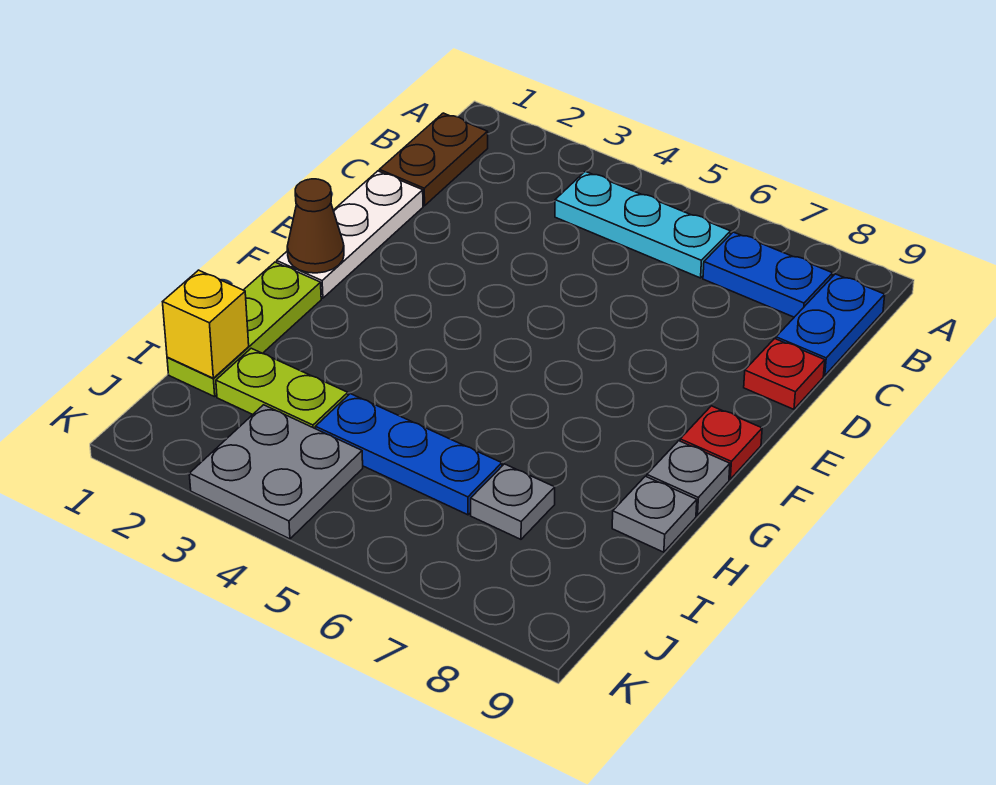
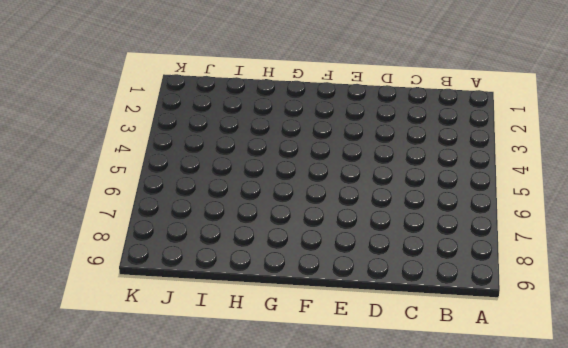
none -> brown plate B1:C1 level 1
none -> cyan plate B4:B6 level 1
none -> blue plate B7:B8 level 1

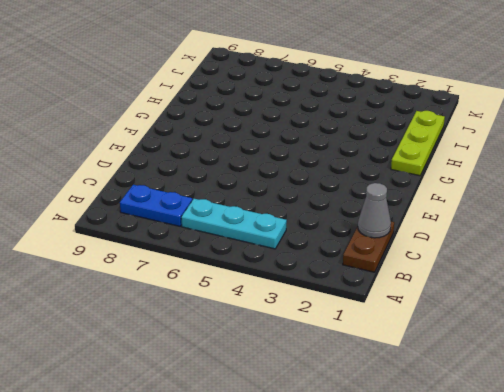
grey cone C1 level 2 -> none
none -> blue plate B9:C9 level 1
none -> white plate D1:F1 level 1
none -> red plate D9 level 1

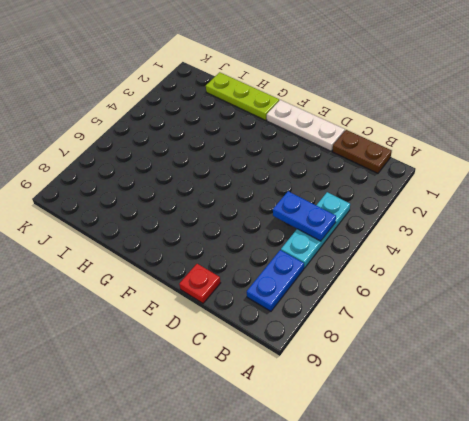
blue plate B5:C5 level 2 -> blue plate B9:C9 level 1
none -> red plate F9 level 1
none -> grey plate G9 level 1
none -> grey plate H9 level 1

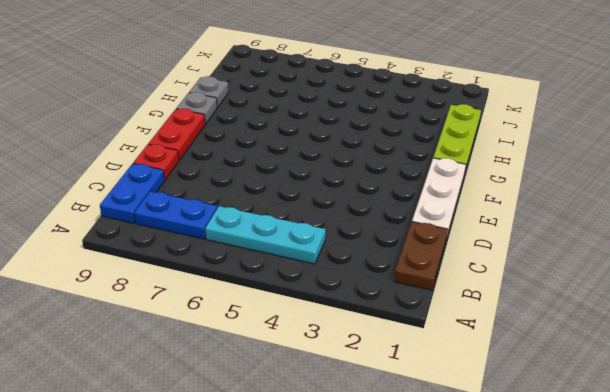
red plate E9:F9 level 1 -> red plate F9 level 1
none -> lime plate I2:I3 level 1
none -> blue plate I4:I6 level 1
none -> grey plate I7 level 1

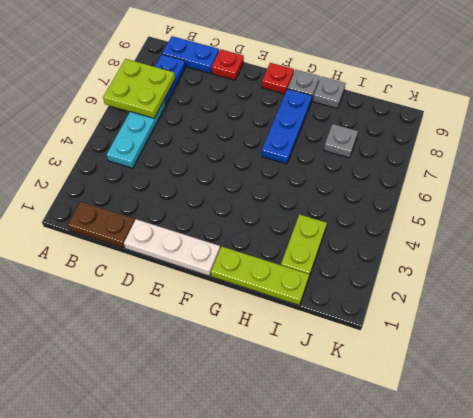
lime plate A6:B7 level 2 -> none
blue plate G6:G8 level 1 -> blue plate I4:I6 level 1
none -> grey plate J3:K4 level 1
none -> brown cone F1 level 2
none -> yellow brick I1 level 2

